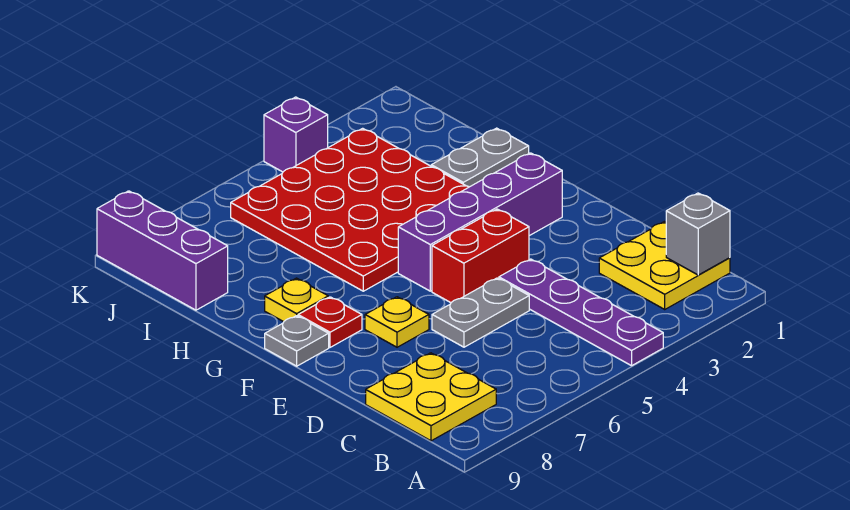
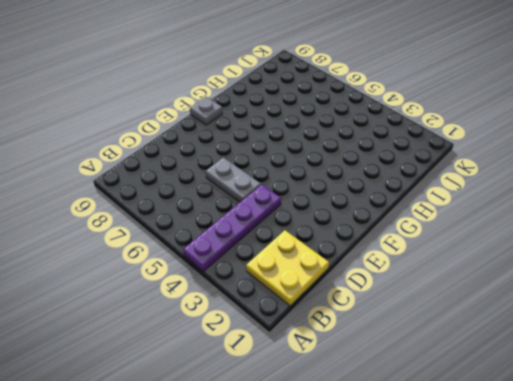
none -> yellow plate B8:C9 level 1
none -> red brick E4:E5 level 1
none -> yellow plate E7 level 1

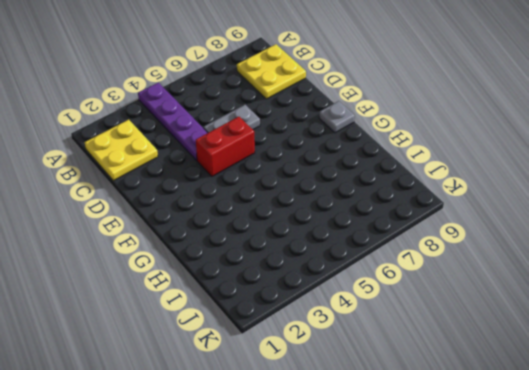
none -> yellow plate E7 level 1
none -> purple brick F2:F5 level 1
none -> red plate F8 level 1

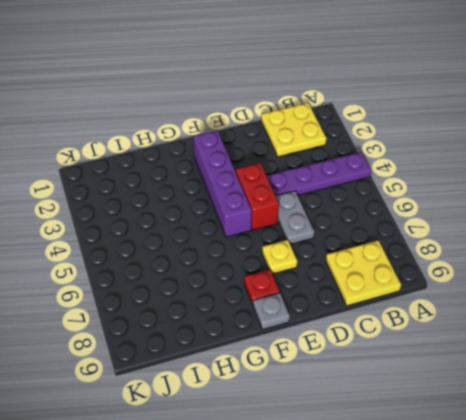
none -> red plate G3:J6 level 1
none -> yellow plate G8 level 1
none -> grey plate H1:H2 level 1

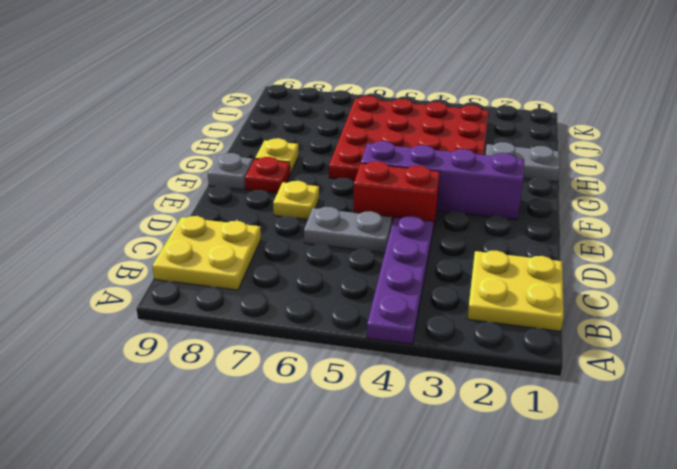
none -> purple brick I9:K9 level 1
none -> purple brick K4 level 1
none -> grey brick B1 level 2

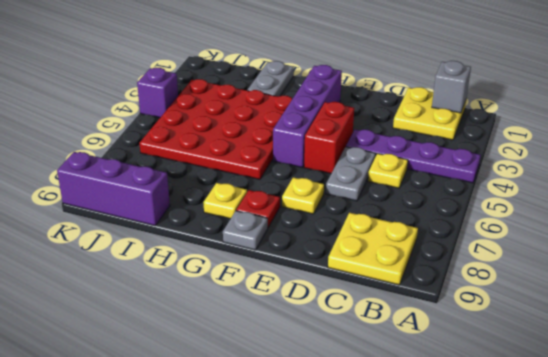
yellow plate C5 level 1 -> none

